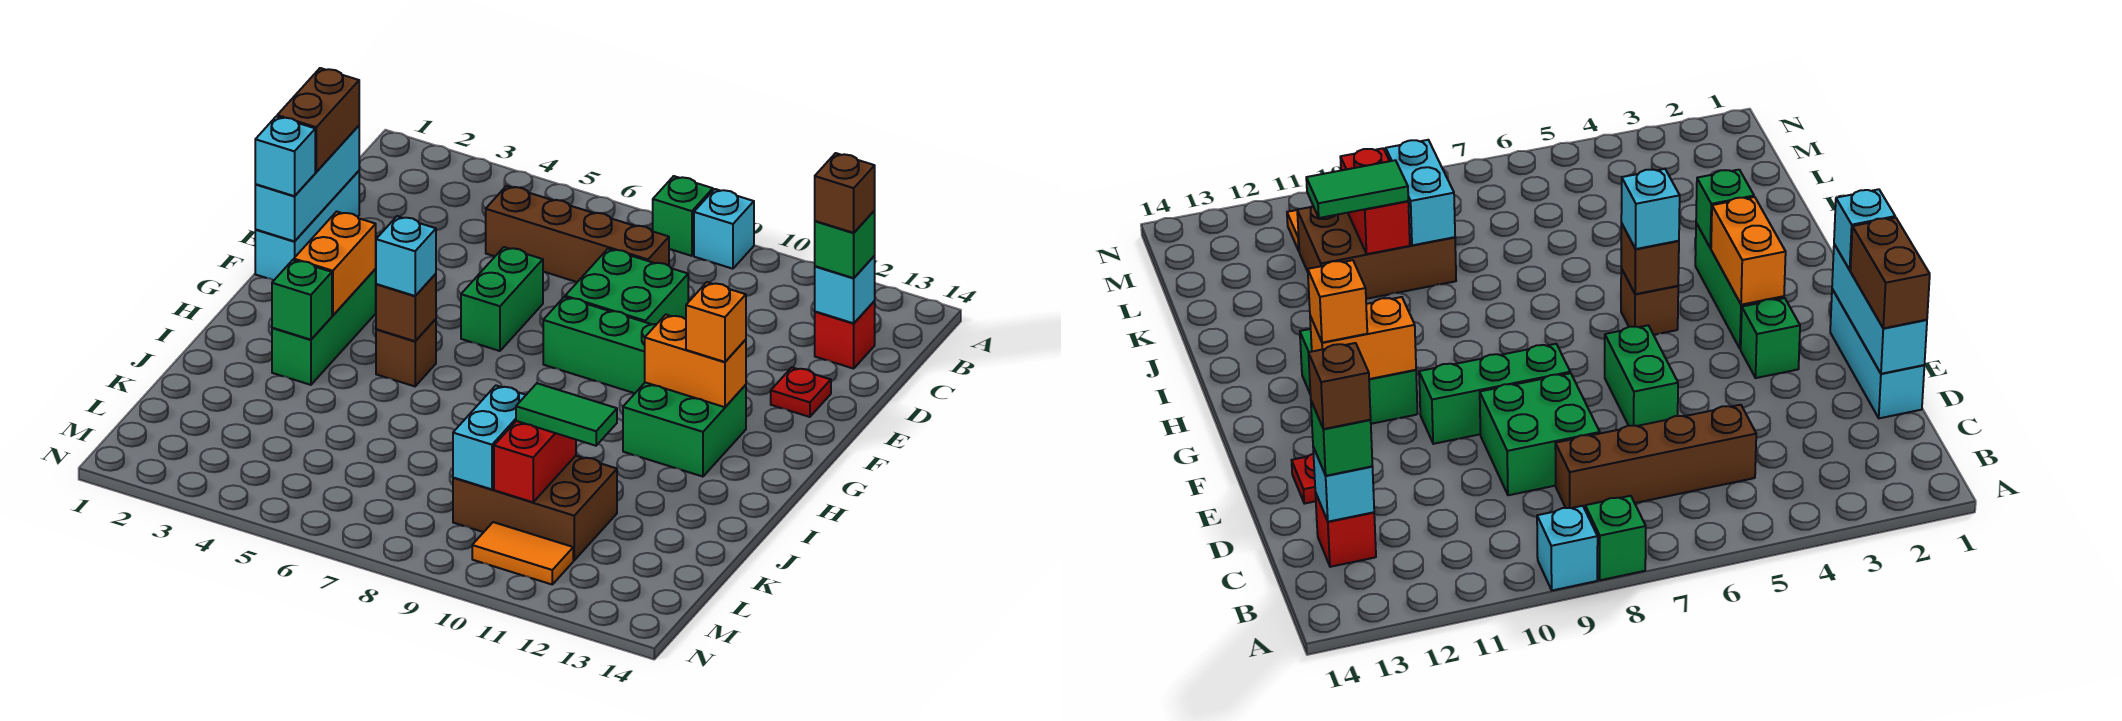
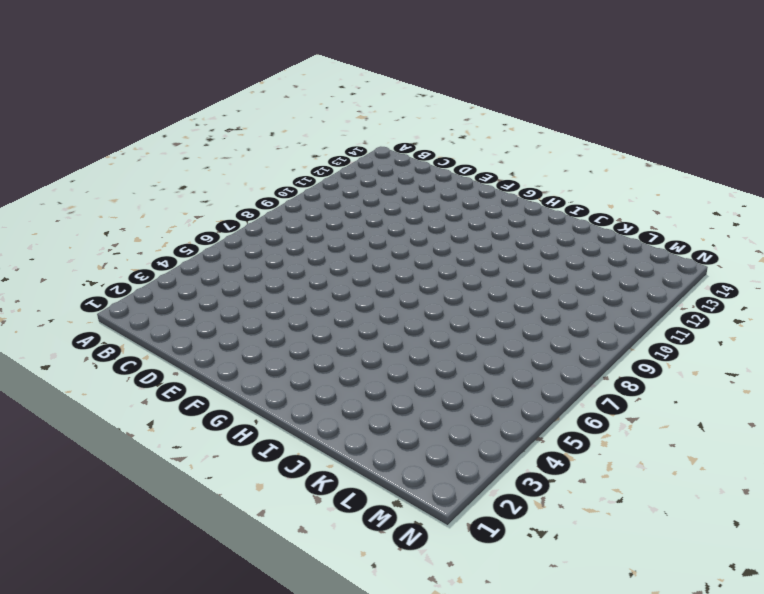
none -> green brick A8 level 1
none -> cyan brick A9 level 1
none -> brown brick C5:C8 level 1
none -> red brick C13 level 1

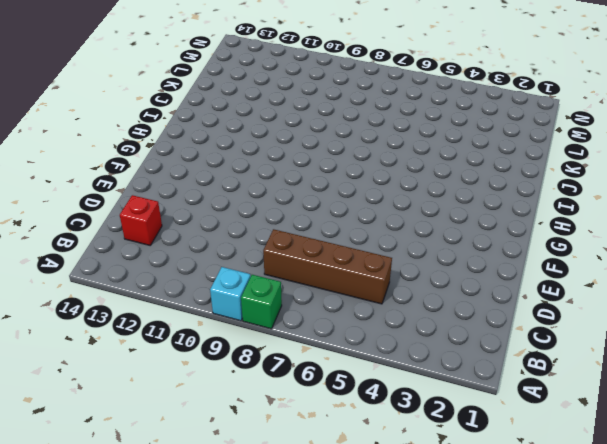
none -> cyan brick D1:F1 level 1
none -> green brick D8:E9 level 1
none -> green brick E6:F6 level 1
none -> red plate E13 level 1

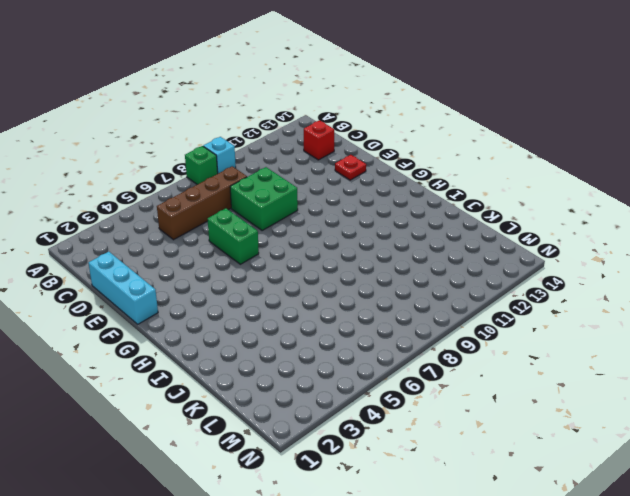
none -> green brick F3 level 1
none -> green brick F8:F10 level 1
none -> green brick G3:I3 level 1
none -> green brick G11:H12 level 1

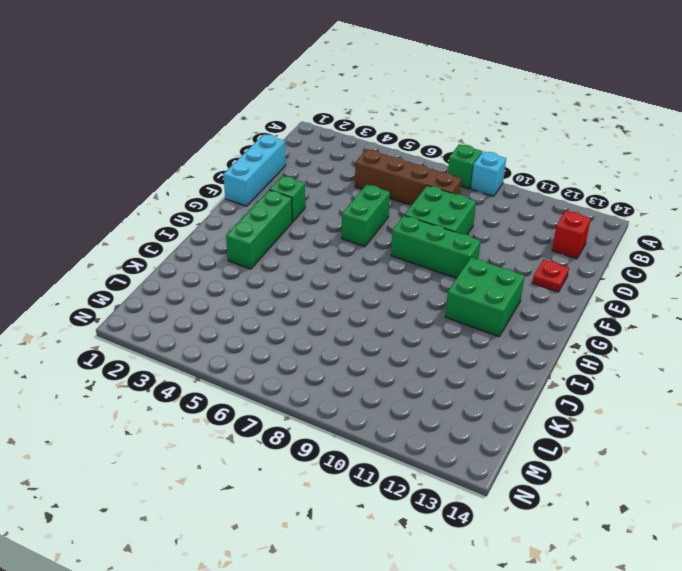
none -> brown brick H5 level 1
none -> brown brick K9:L11 level 1
none -> orange tile M10:M11 level 1
none -> cyan brick C13 level 2

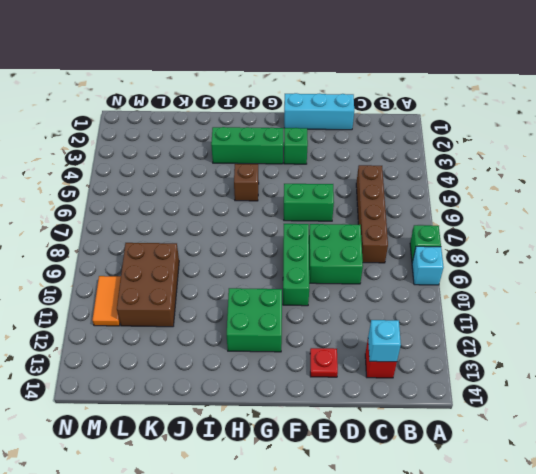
none -> cyan brick D1:F1 level 2
none -> orange brick G3:H3 level 2
none -> orange brick G11:G12 level 2
none -> brown brick H5 level 2

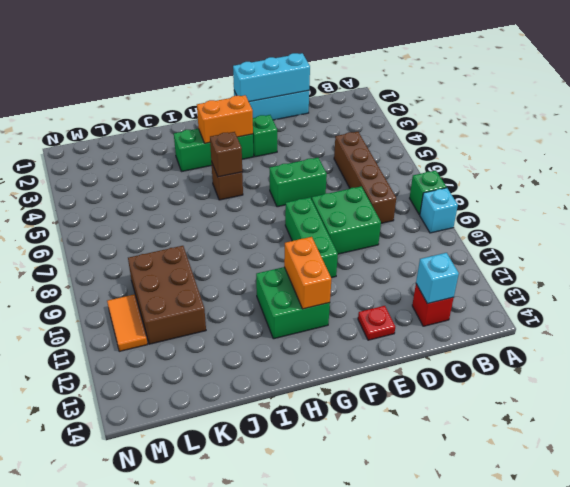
none -> green brick I3 level 2
none -> cyan brick K9:L9 level 2
none -> red brick K10:L10 level 2
none -> green brick C13 level 3

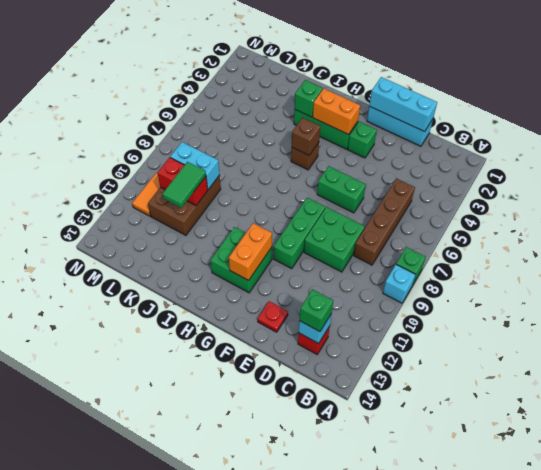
none -> brown brick D1:E1 level 3
none -> cyan brick F1 level 3
none -> orange brick G12 level 3
none -> cyan brick H5 level 3

